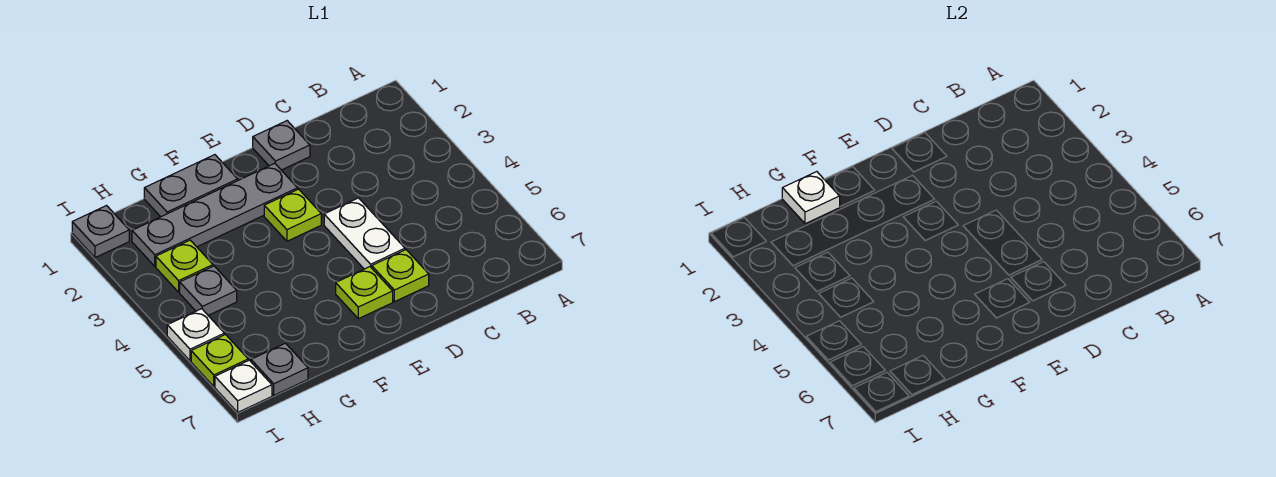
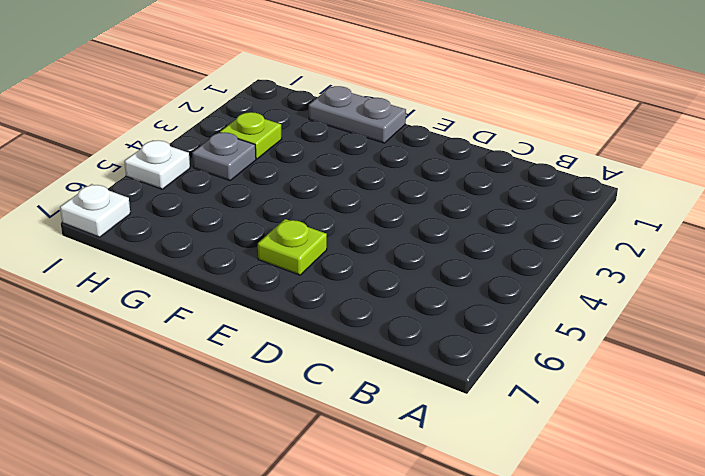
none -> grey plate D1 level 1
none -> white plate D4:D5 level 1
none -> lime plate D6 level 1

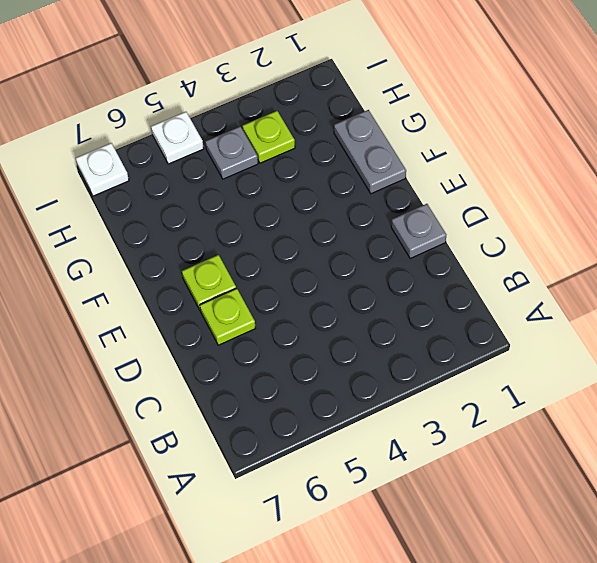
none -> white plate D4:D5 level 1
none -> grey plate E2:H2 level 1
none -> lime plate E3 level 1

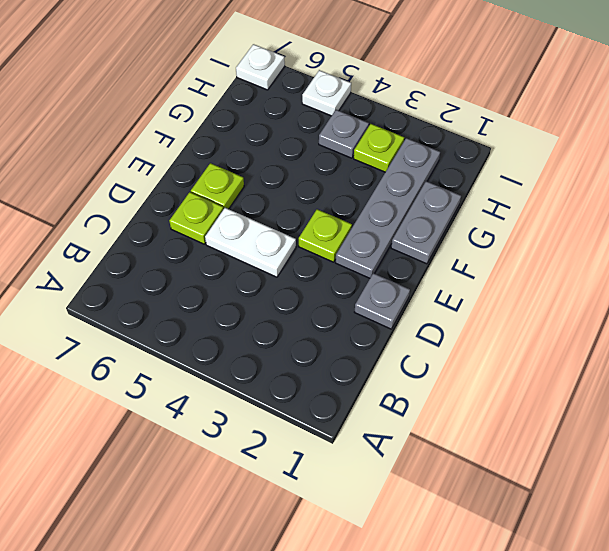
none -> grey plate H7 level 1
none -> grey plate I1 level 1
none -> lime plate I6 level 1

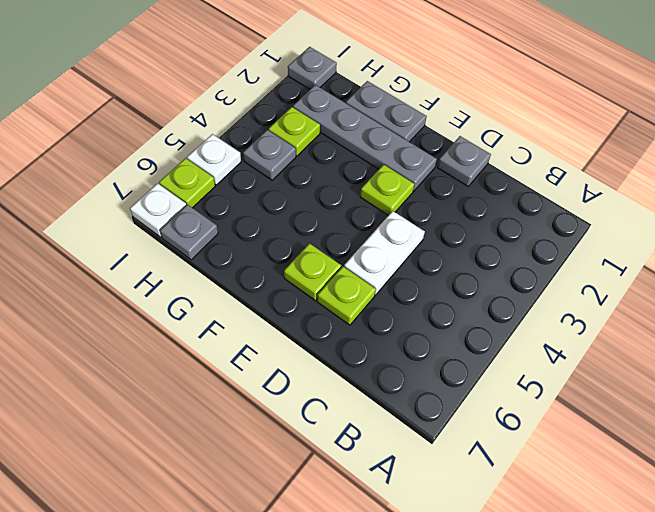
none -> white plate G1 level 2

